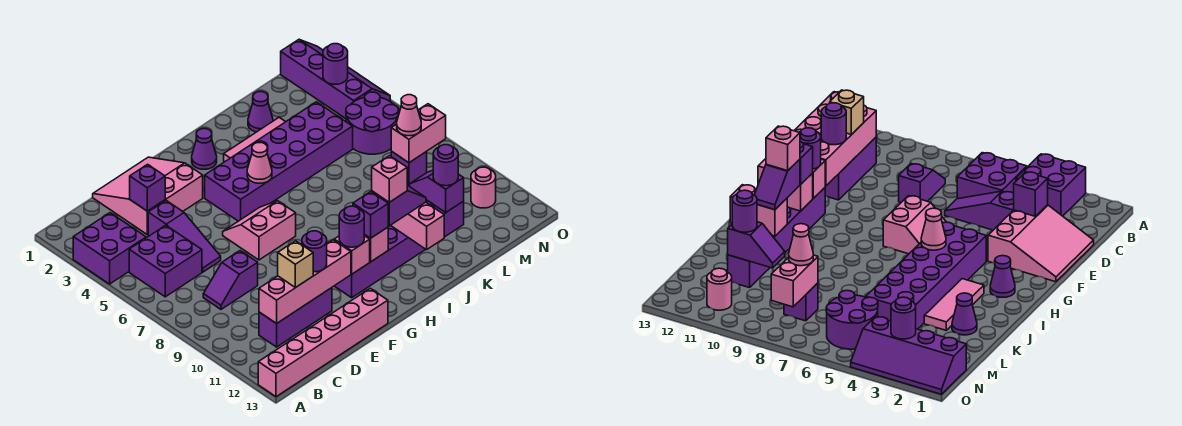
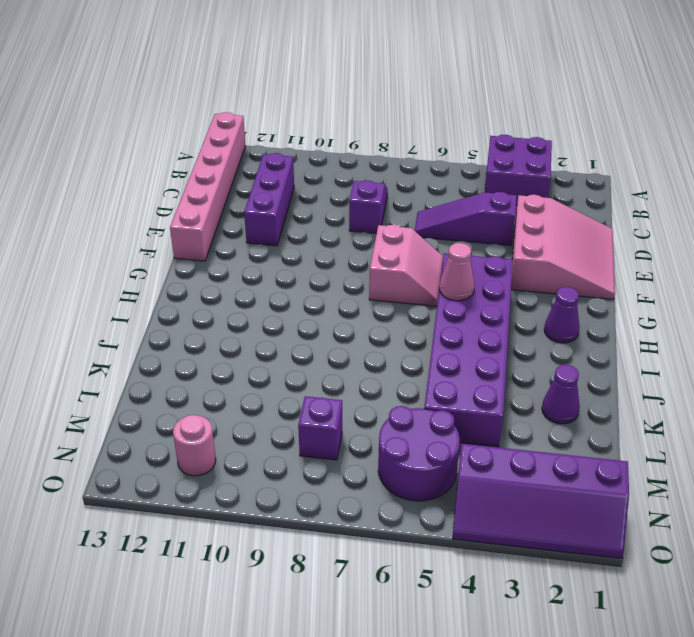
none -> purple brick B5:C6 level 1
none -> purple brick G11:L11 level 1
none -> pink tile I3:K3 level 1
none -> pink brick C11:F11 level 2

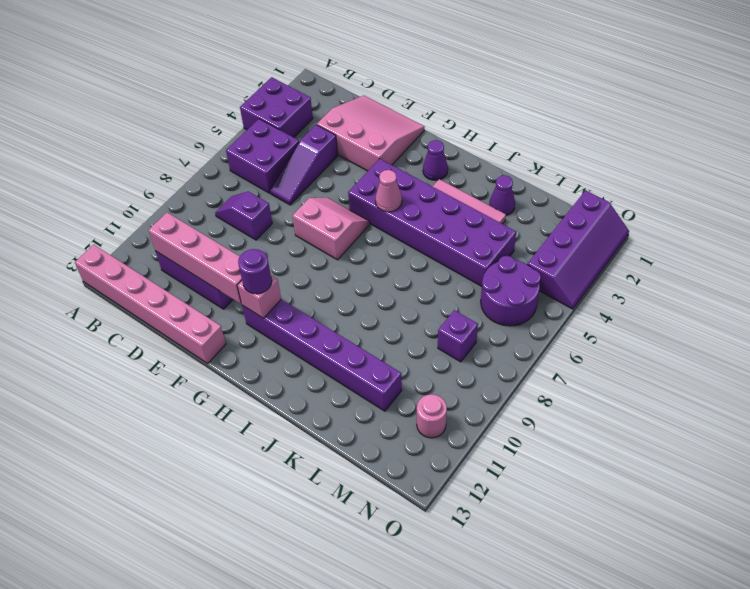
none -> purple brick D3 level 2
none -> pink brick H11 level 2
none -> pink brick J11:J12 level 2
none -> purple slope L10:L11 level 2 top 11

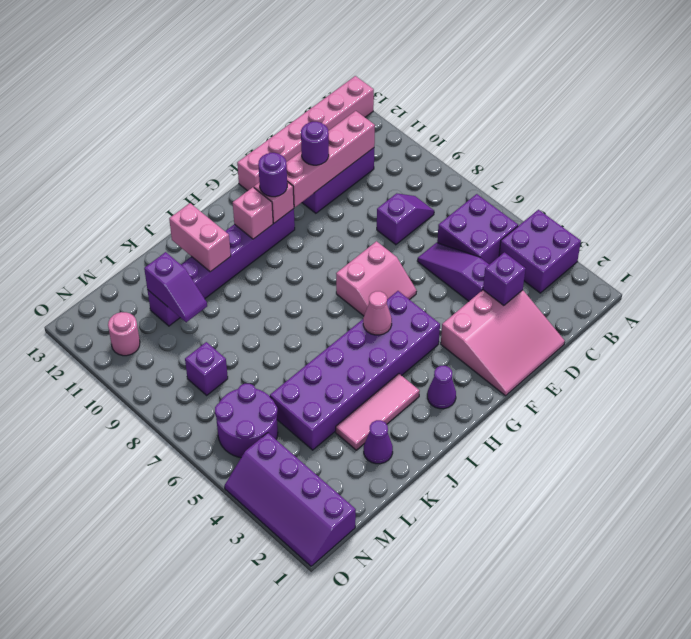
none -> pink brick M8:N8 level 2
none -> purple round brick N3 level 2
none -> tan brick D11 level 3
none -> purple brick H11 level 3

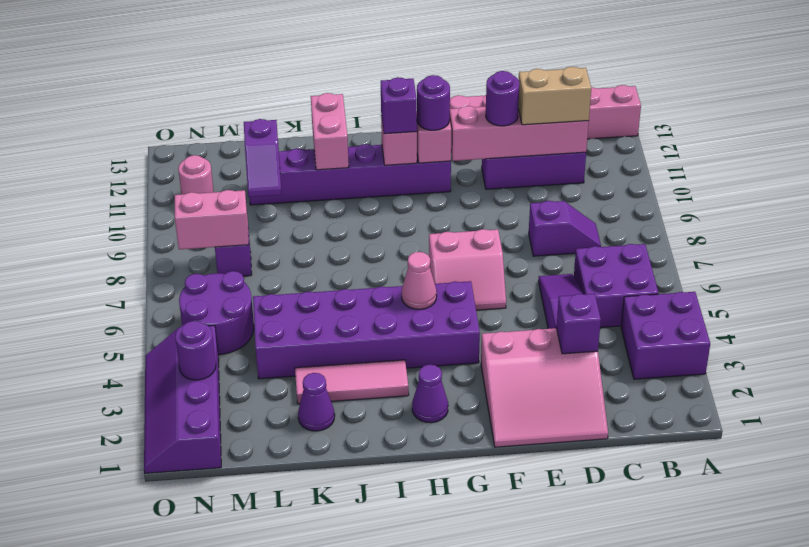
tan brick C11:D11 level 3 -> tan brick D11 level 3
none -> purple slope I11:J11 level 3 top I
none -> purple round brick L11 level 3
none -> pink cone M8 level 3
none -> pink brick I11 level 4

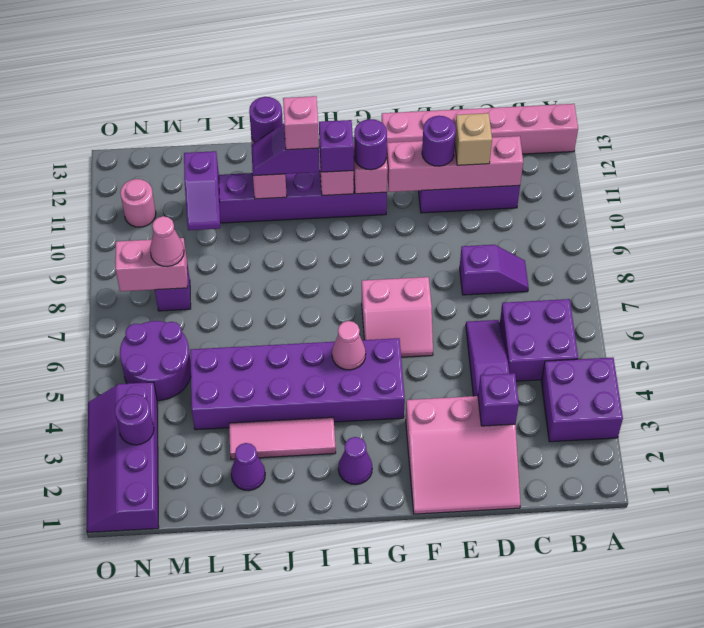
purple round brick J12 level 3 -> purple round brick L11 level 3

